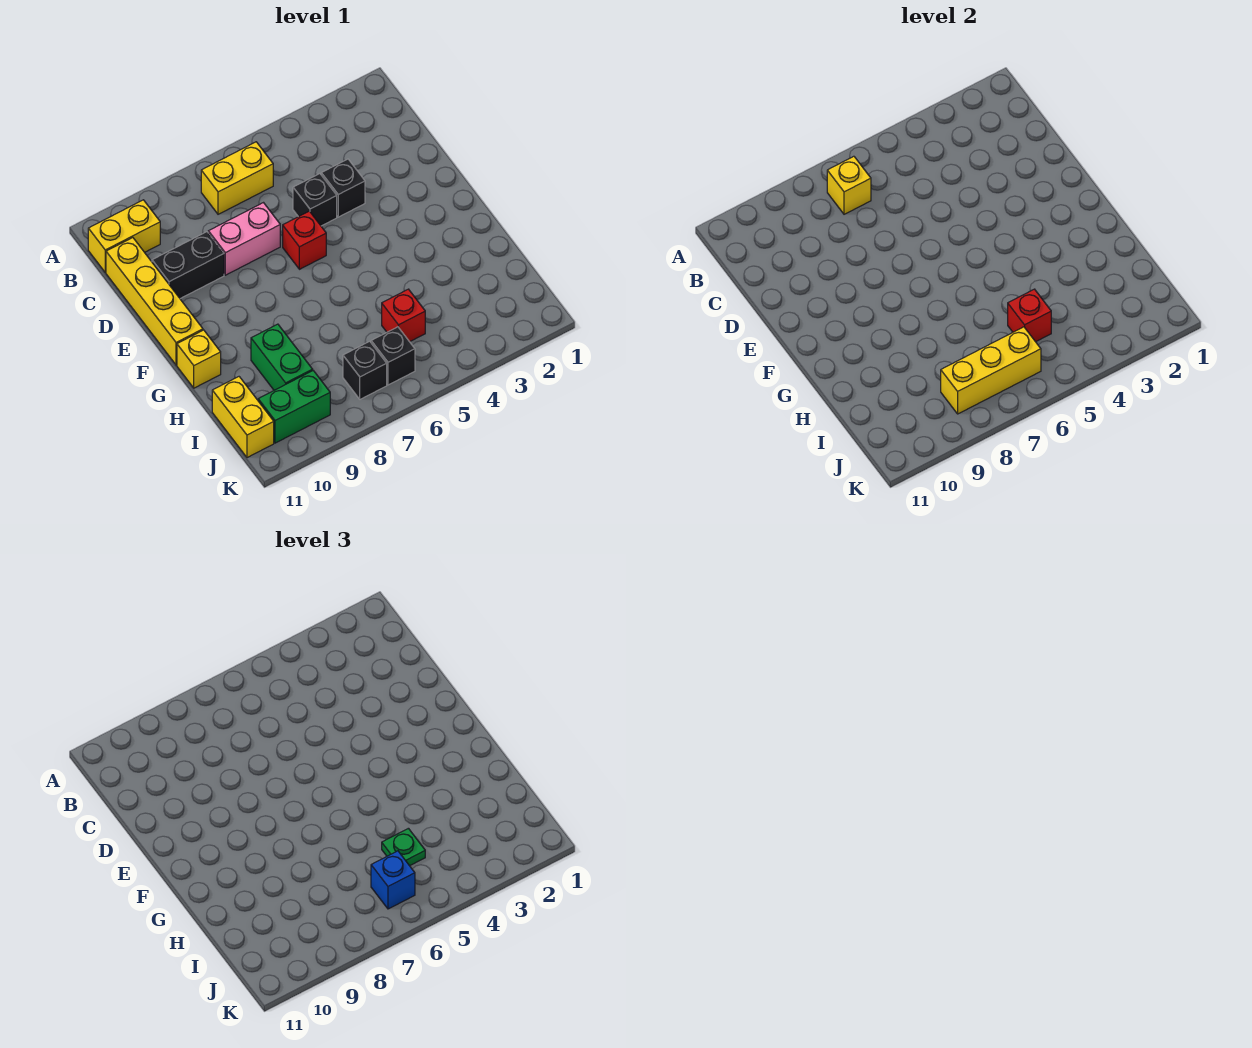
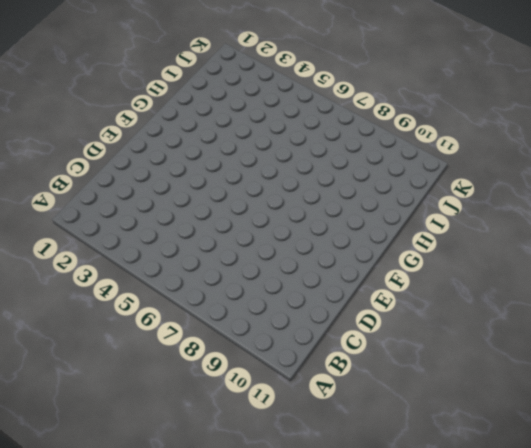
none -> yellow brick B6:B7 level 1
none -> yellow brick B10:B11 level 1
none -> yellow brick C11:F11 level 1

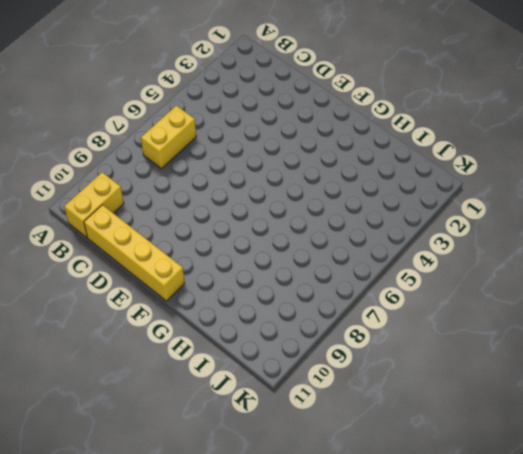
none -> black brick D4 level 1
none -> black brick D5 level 1
none -> pink brick D7:D8 level 1

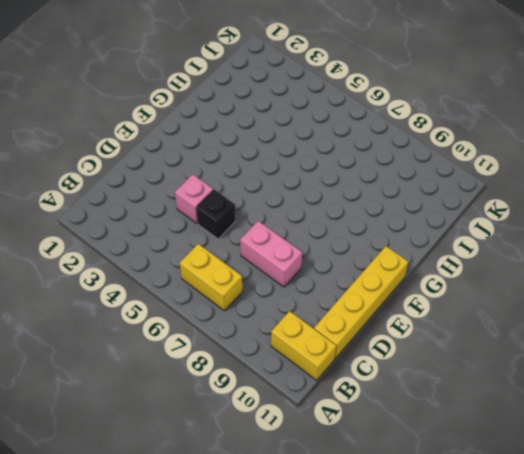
pink brick D4 level 1 -> black brick D4 level 1
none -> black brick D9:D10 level 1
none -> red brick E6 level 1
none -> yellow brick G11 level 1

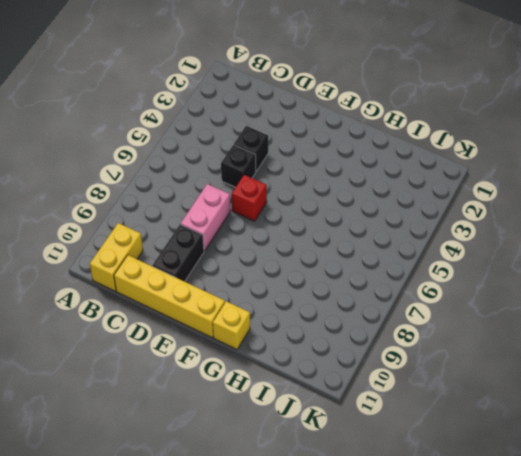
none -> yellow brick B6:B7 level 1
none -> green brick H9:I9 level 1
none -> red brick I5 level 1

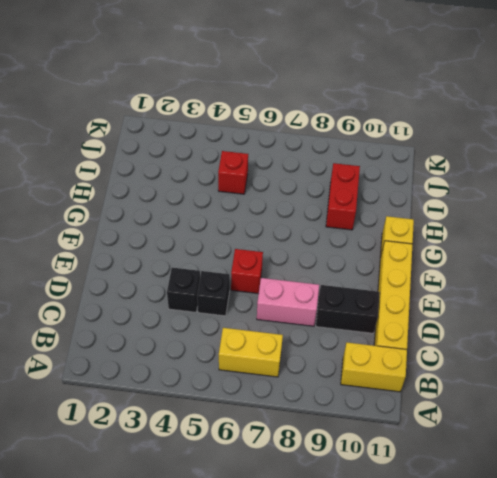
red brick H9:I9 level 1 -> green brick H9:I9 level 1
none -> yellow brick I11:J11 level 1
none -> black brick J6 level 1
none -> black brick J7 level 1

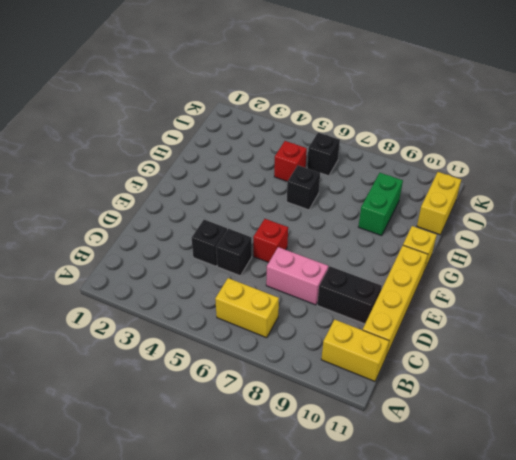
black brick H6 level 1 -> black brick J7 level 1
none -> green brick J9:J10 level 1
none -> yellow brick B7 level 2
none -> red brick I5 level 2

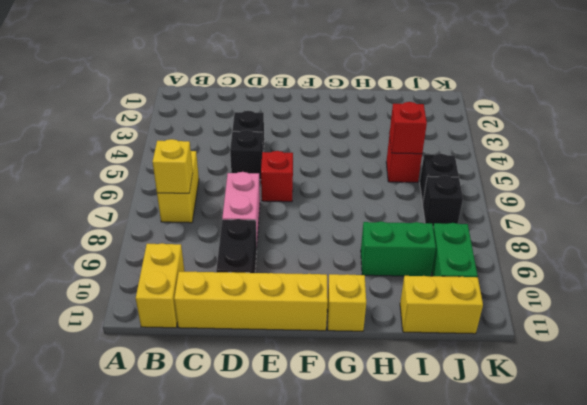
none -> yellow brick J6:J8 level 2
none -> green plate I5 level 3
none -> blue brick J6 level 3

